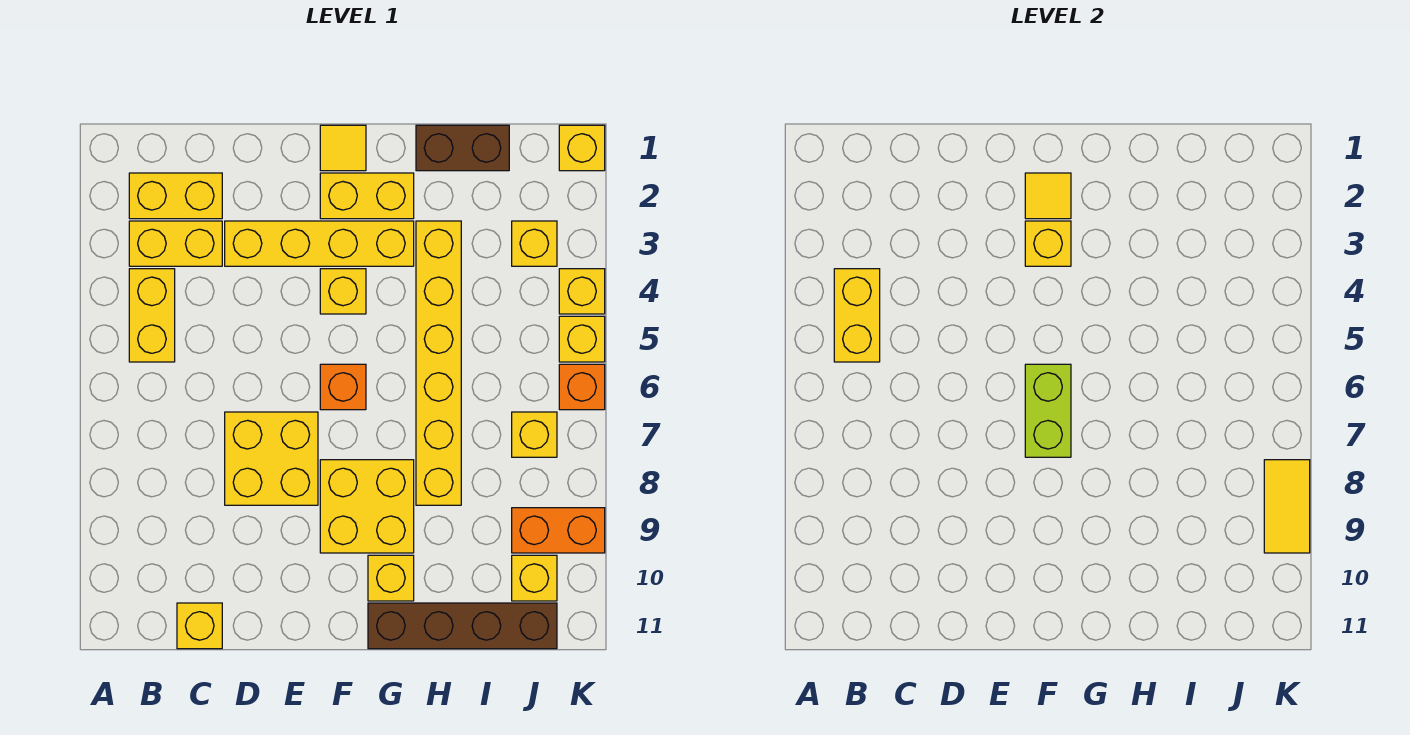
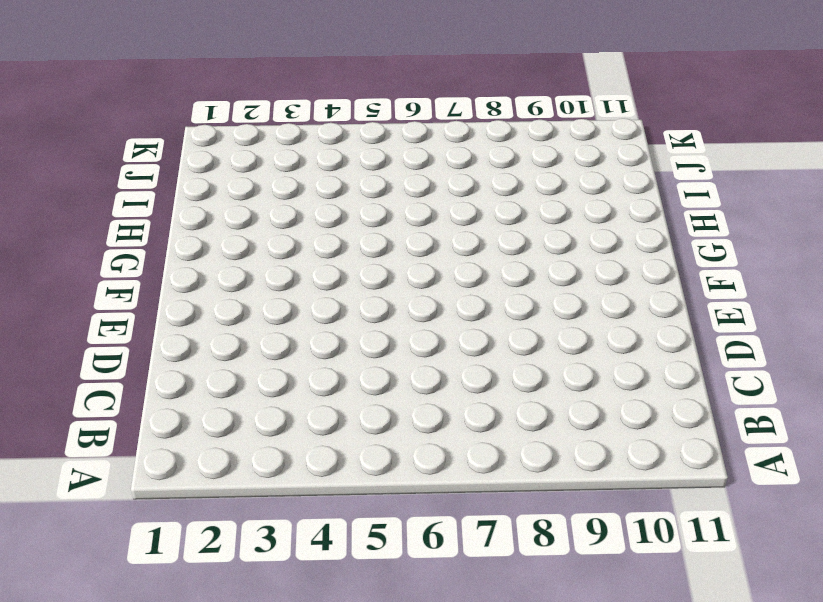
none -> yellow brick B2:C2 level 1
none -> yellow brick B3:C3 level 1
none -> yellow brick B4:B5 level 1

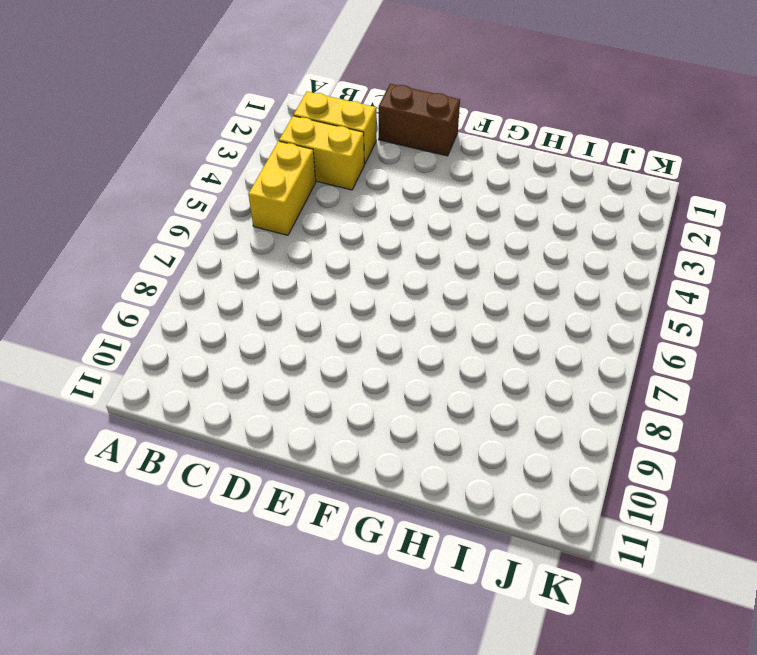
brown brick D1:E1 level 1 -> brown brick H1:I1 level 1
none -> yellow brick C11 level 1
none -> yellow brick D3:G3 level 1
none -> yellow brick D7:E8 level 1

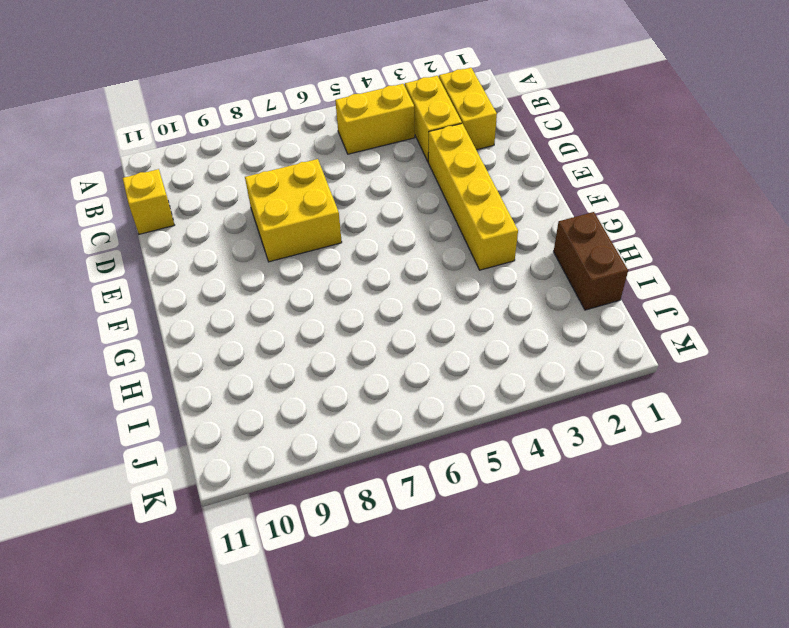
none -> yellow tile F1 level 1
none -> yellow brick F2:G2 level 1
none -> yellow brick F4 level 1

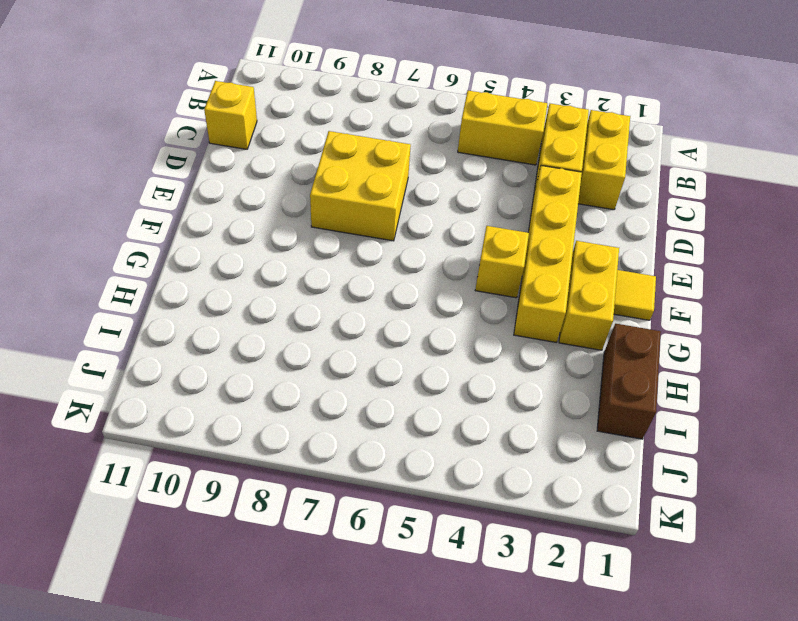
none -> orange brick F6 level 1
none -> yellow brick F8:G9 level 1
none -> yellow brick G10 level 1

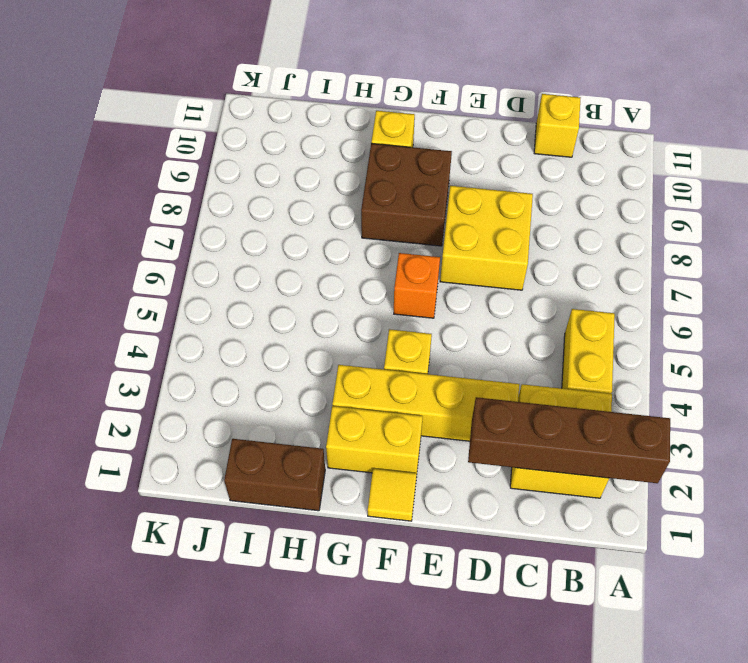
brown brick A2:D2 level 2 -> brown brick G11:J11 level 1
brown brick F8:G9 level 1 -> yellow brick F8:G9 level 1
none -> yellow brick H3:H8 level 1
none -> yellow brick J3 level 1
none -> yellow brick J7 level 1

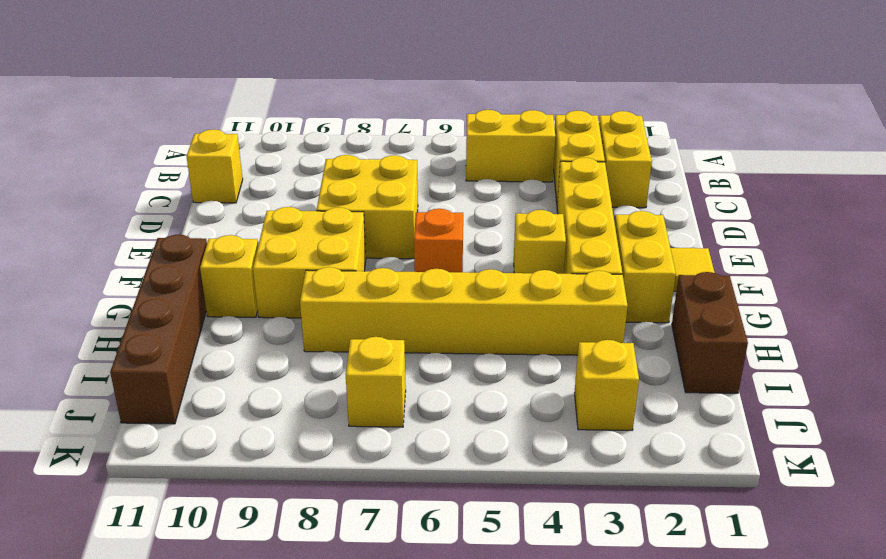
none -> orange brick J9:K9 level 1
none -> yellow brick J10 level 1
none -> yellow brick K1 level 1

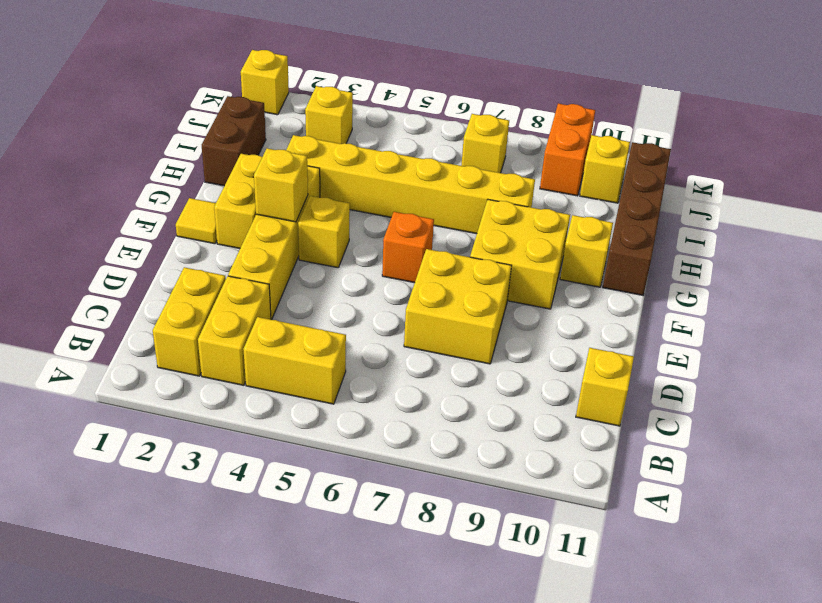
none -> yellow brick K4 level 1
none -> yellow brick K5 level 1
none -> orange brick K6 level 1

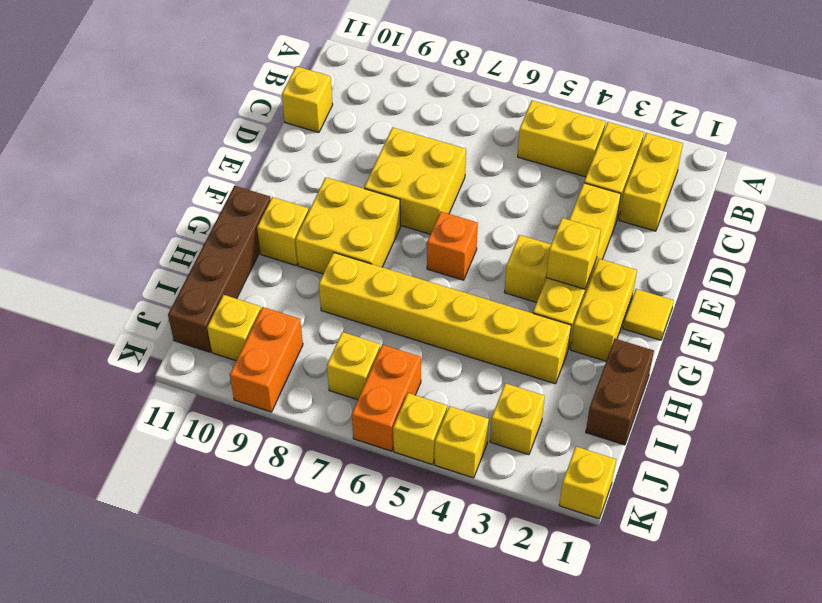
orange brick J6:K6 level 1 -> orange brick K6 level 1
none -> yellow brick B4:B5 level 2
none -> yellow tile F2 level 2
none -> lime brick F6:F7 level 2

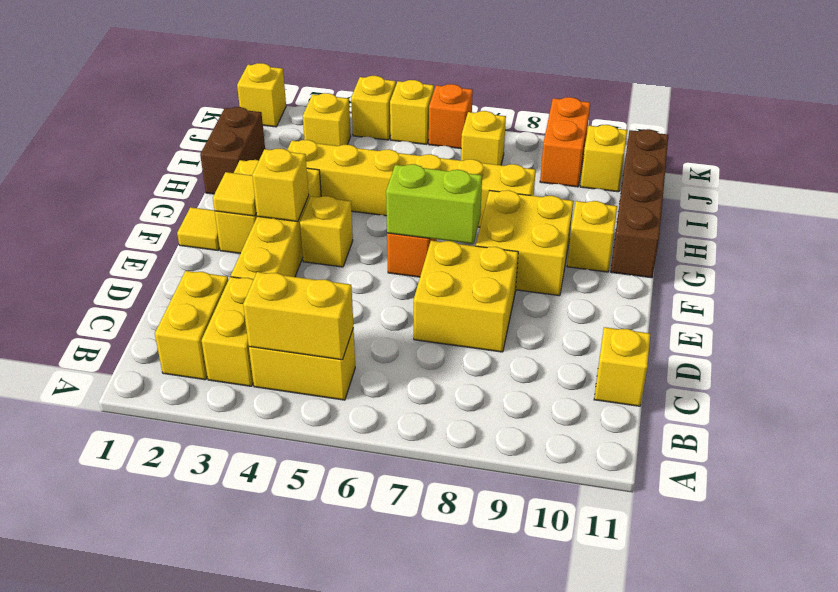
none -> yellow tile K8:K9 level 2

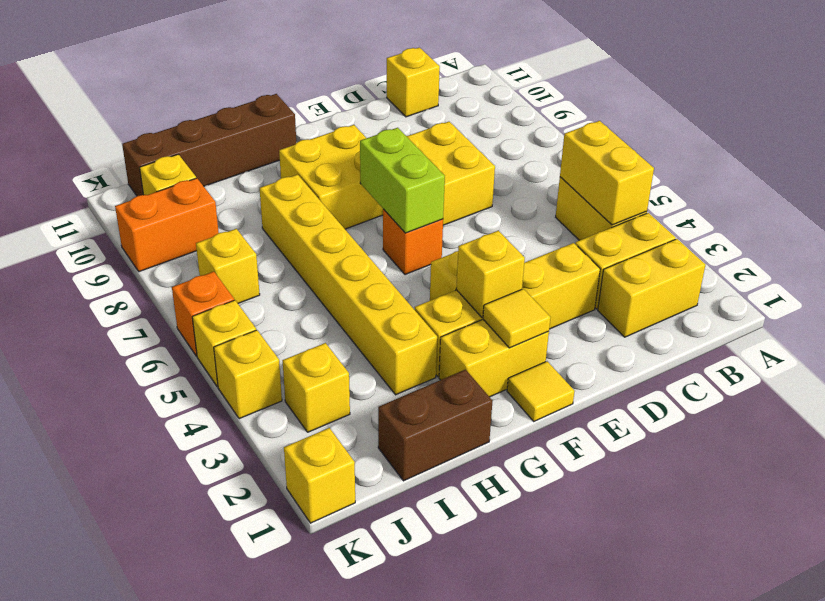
none -> yellow brick G10 level 1
none -> yellow tile K8:K9 level 2

